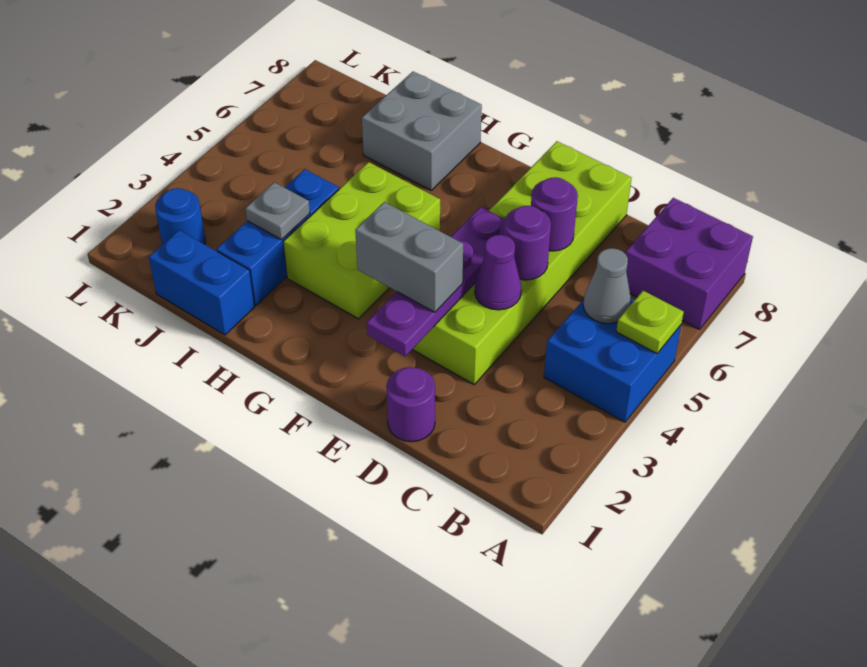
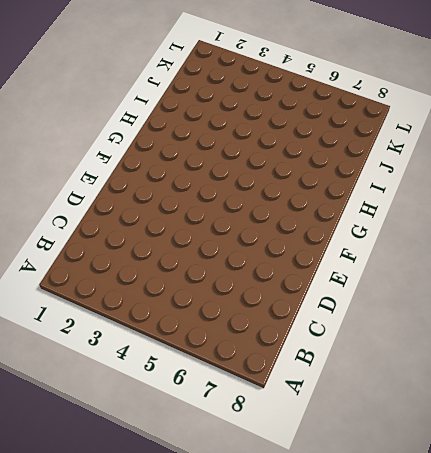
none -> blue brick A4:B5 level 1
none -> purple brick A7:B8 level 1
none -> purple round brick D1 level 1

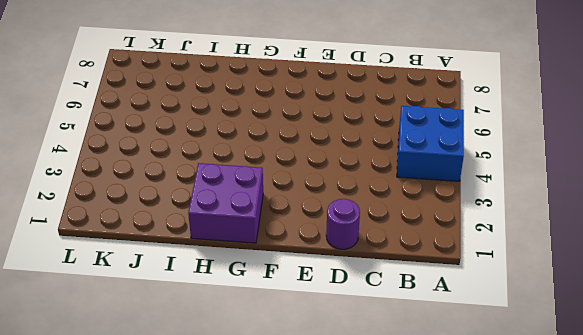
purple brick G1:H2 level 1 -> purple brick A7:B8 level 1
none -> lime brick D3:E8 level 1
none -> lime brick G3:H5 level 1
none -> grey brick H7:I8 level 1

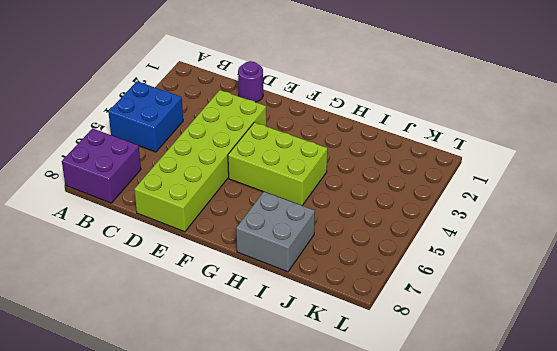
lime brick F4:H5 level 1 -> lime brick G3:H5 level 1
none -> blue brick I1:J1 level 1
none -> blue brick I2:I4 level 1
none -> blue round brick K2 level 1

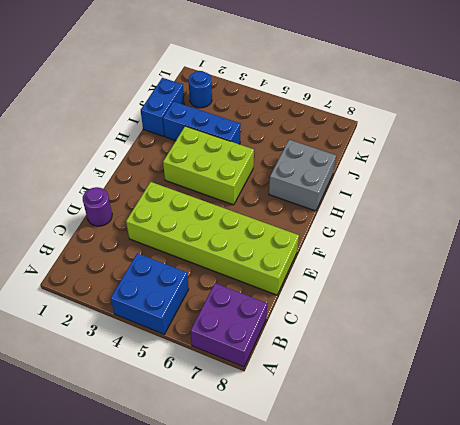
none -> lime plate A5 level 2
none -> grey cone B5 level 2
none -> purple cone D4 level 2

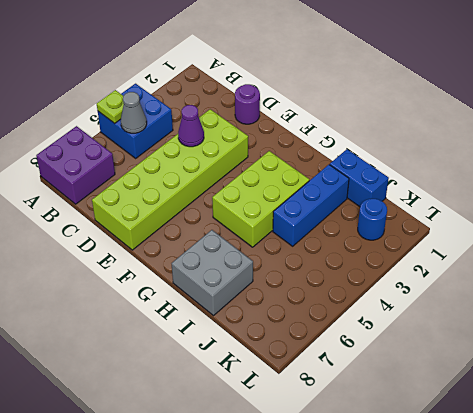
none -> purple round brick D5 level 2
none -> purple round brick D6 level 2
none -> purple plate E2:E5 level 2

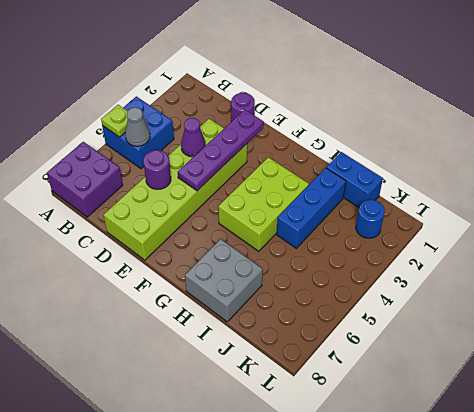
none -> purple round brick D5 level 2
none -> grey plate I3 level 2
none -> grey brick E3:F3 level 3

